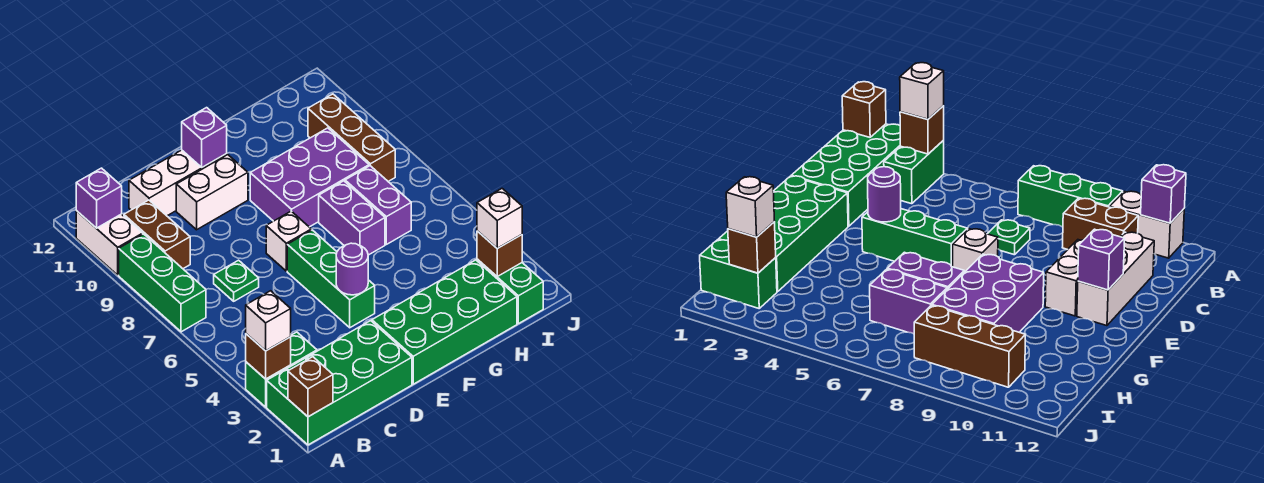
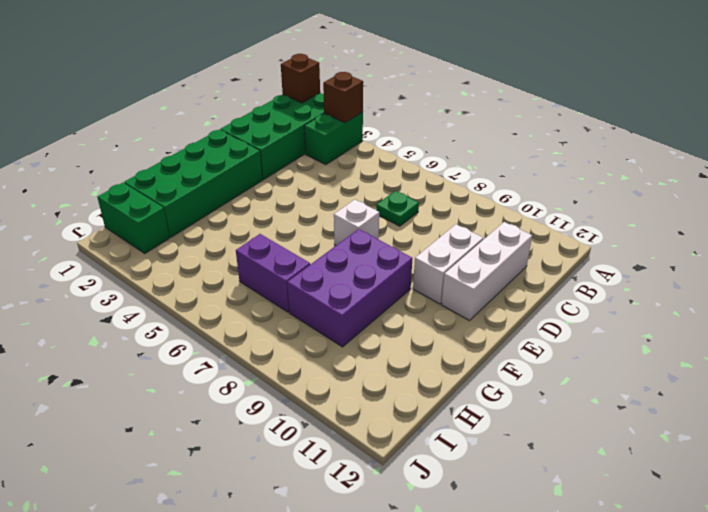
none -> green brick A7:A9 level 1
none -> white brick A10:A11 level 1
none -> brown brick B9:B10 level 1

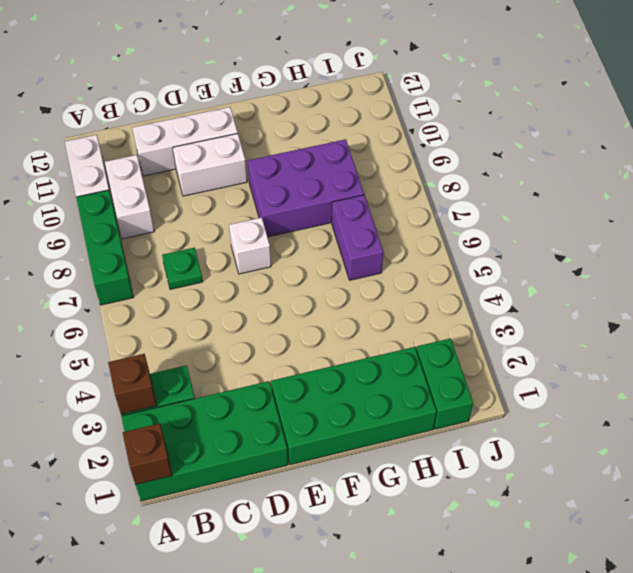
white brick B9:B10 level 1 -> brown brick B9:B10 level 1
none -> green brick E4:E6 level 1
none -> purple brick G6:G7 level 1
none -> brown brick I8:I10 level 1

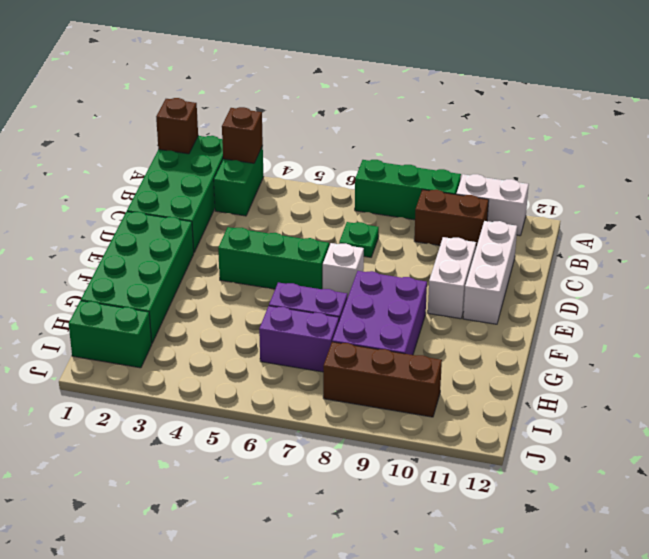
none -> purple brick A11 level 2
none -> purple round brick E4 level 2
none -> purple brick E11 level 2

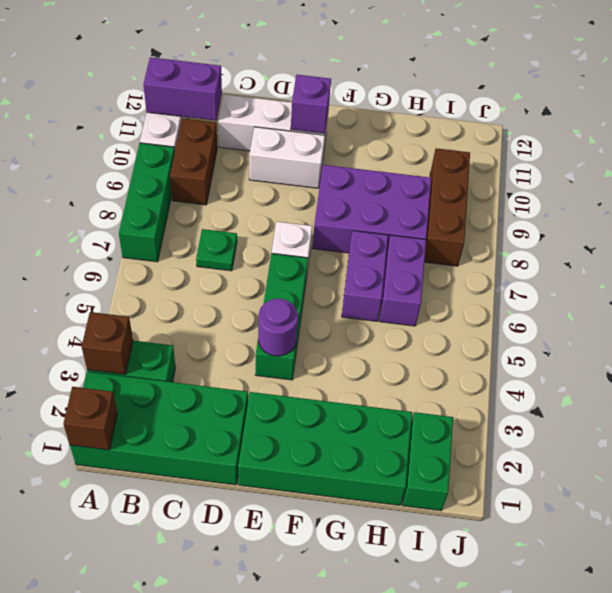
purple brick A11:B11 level 2 -> purple brick A11 level 2
none -> brown brick I2 level 2
none -> white brick A3 level 3
none -> white brick I2 level 3

